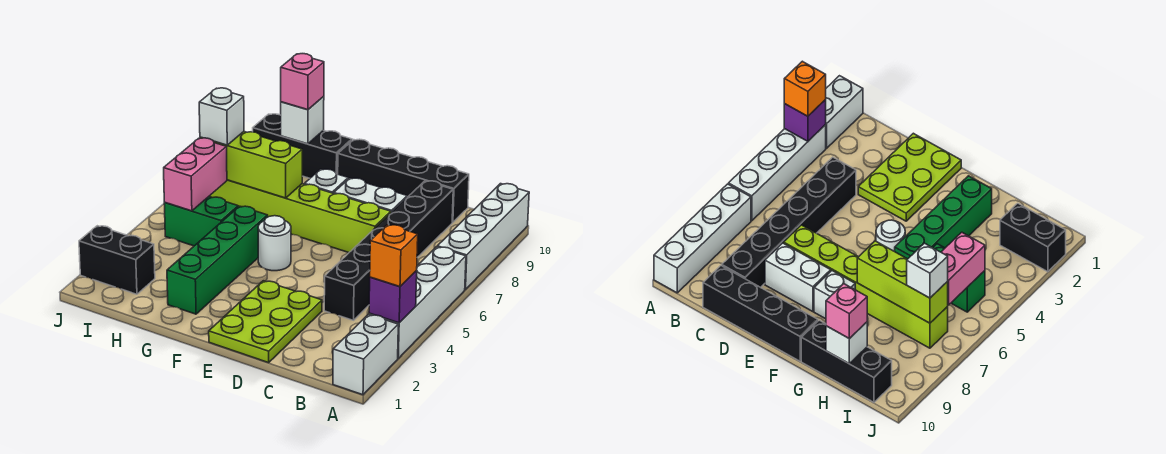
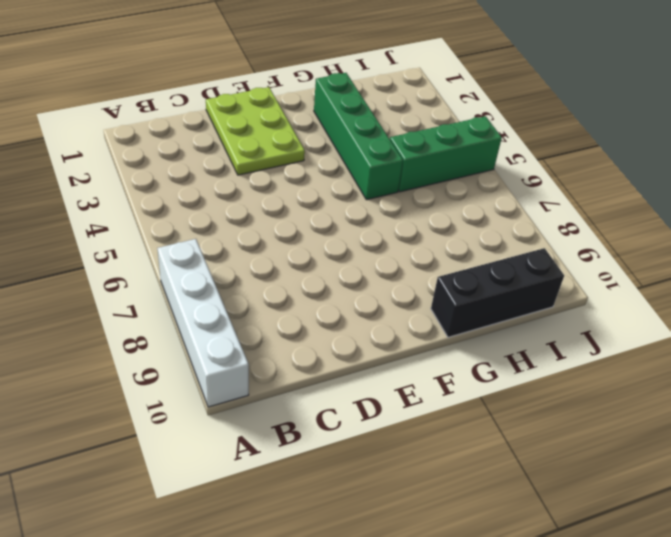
green brick H5:J5 level 1 -> green brick H5:I5 level 1
none -> white brick A1:A2 level 1
none -> white brick A3:A6 level 1
none -> black brick C4:C9 level 1

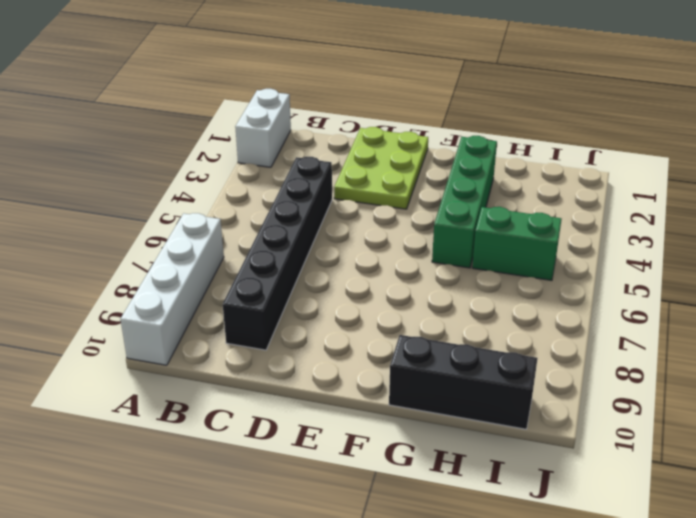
none -> white brick A3:A6 level 1
none -> black brick C10:F10 level 1
none -> lime brick D7:I7 level 1

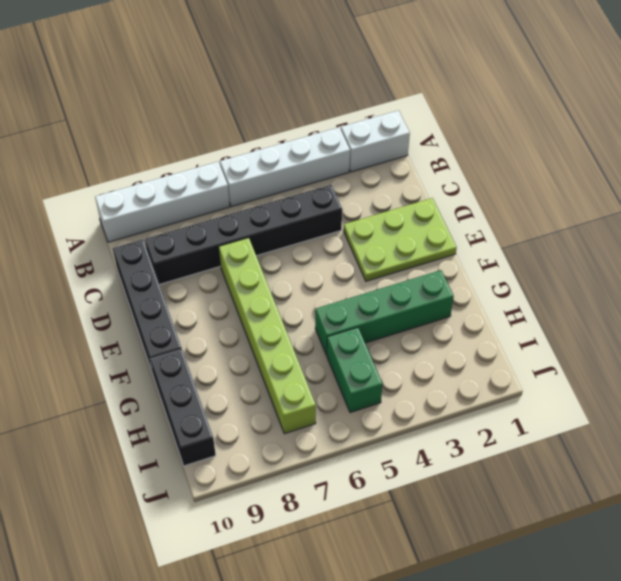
none -> white brick D8:E8 level 1
none -> white round brick F5 level 1
none -> white brick F8 level 1

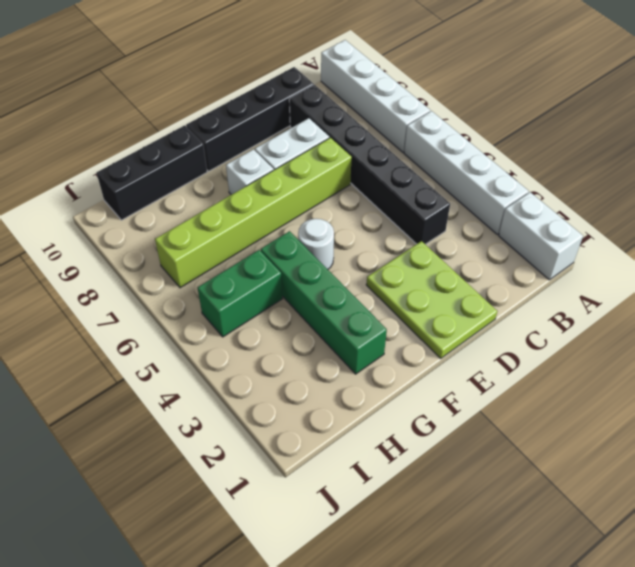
none -> black brick I2:J2 level 1
none -> purple brick A3 level 2
none -> lime brick G7:I7 level 2

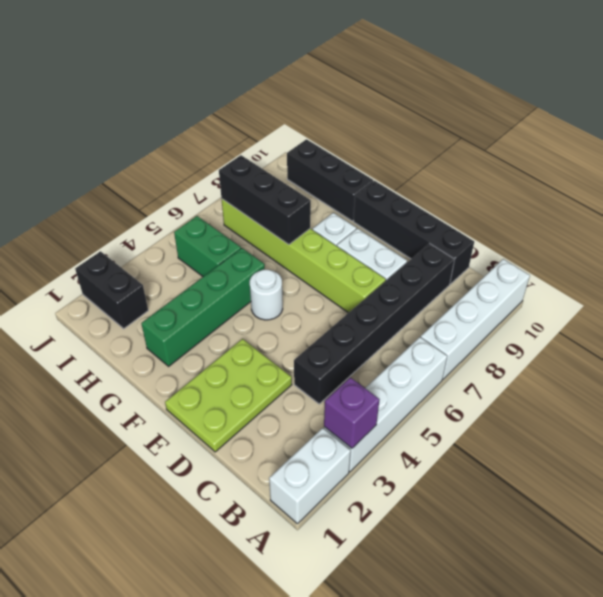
black brick G7:I7 level 2 -> lime brick G7:I7 level 2
none -> white brick H10 level 2
none -> pink brick I5:I6 level 2
none -> orange brick A3 level 3

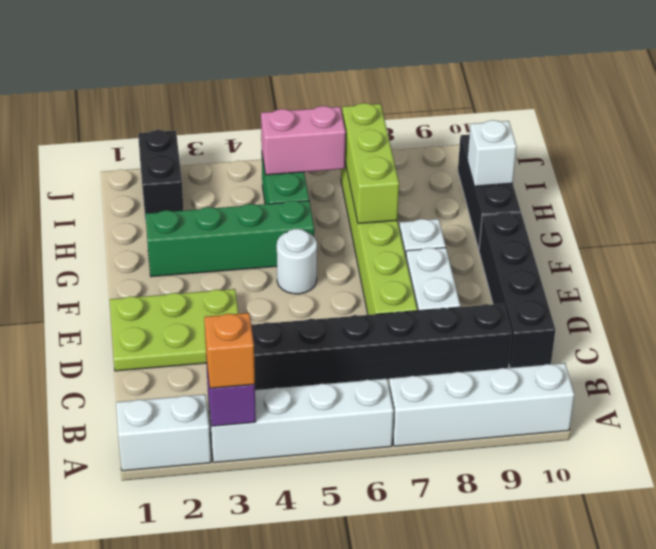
none -> pink brick H10 level 3
none -> white brick I7 level 3

